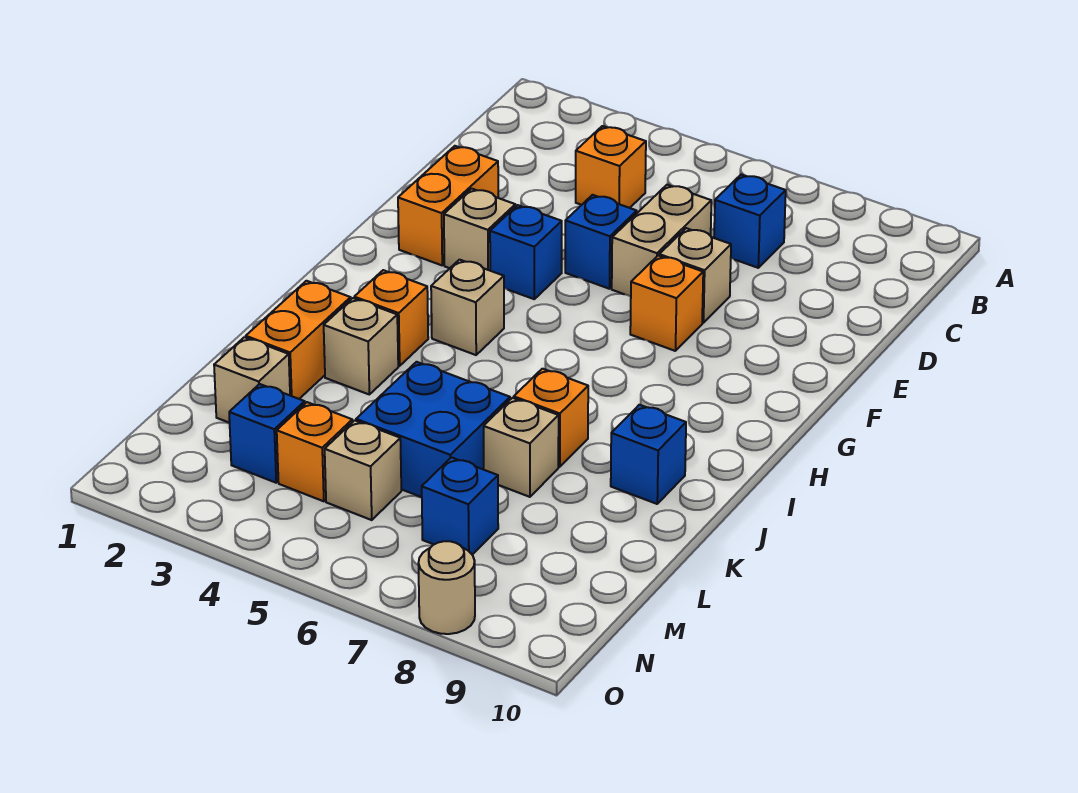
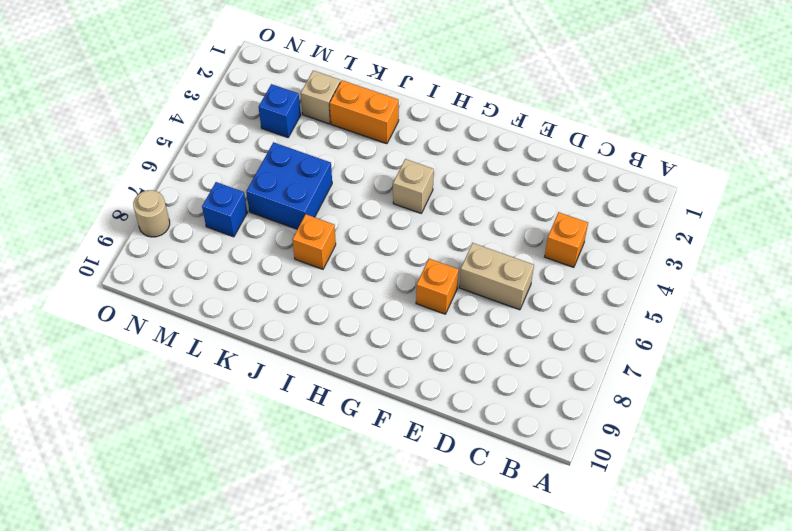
none -> blue brick C7 level 1
none -> orange brick E2:F2 level 1
none -> blue brick E5 level 1

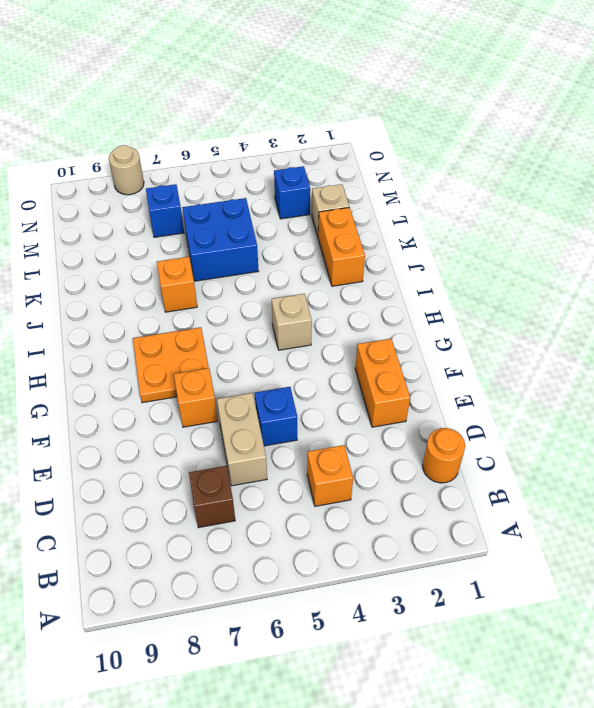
orange round brick C1 level 1 -> none
brown brick C7 level 1 -> blue brick C7 level 1
orange plate G7:H8 level 1 -> none
none -> tan brick E7 level 1
none -> tan brick F3 level 1
none -> blue brick F4 level 1

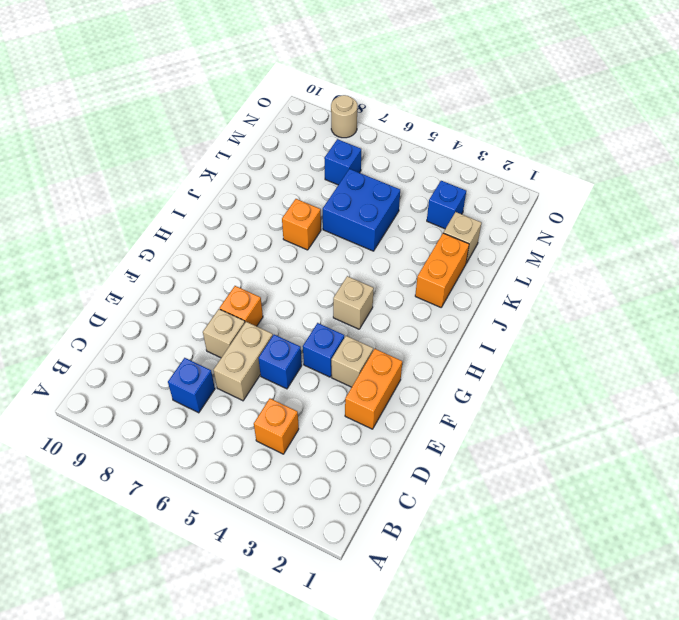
none -> orange brick I3 level 1
none -> tan brick J3 level 1
none -> blue brick J9 level 1

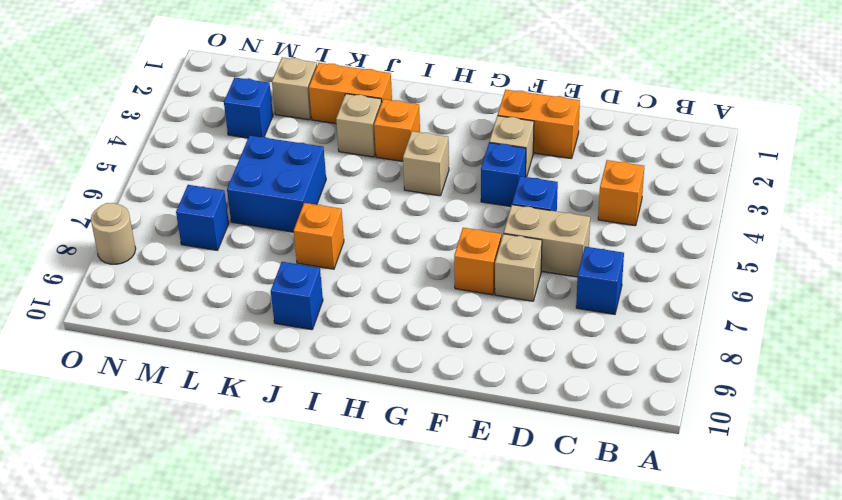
none -> tan brick K7 level 1
none -> orange brick M4 level 1
none -> tan brick M5 level 1

